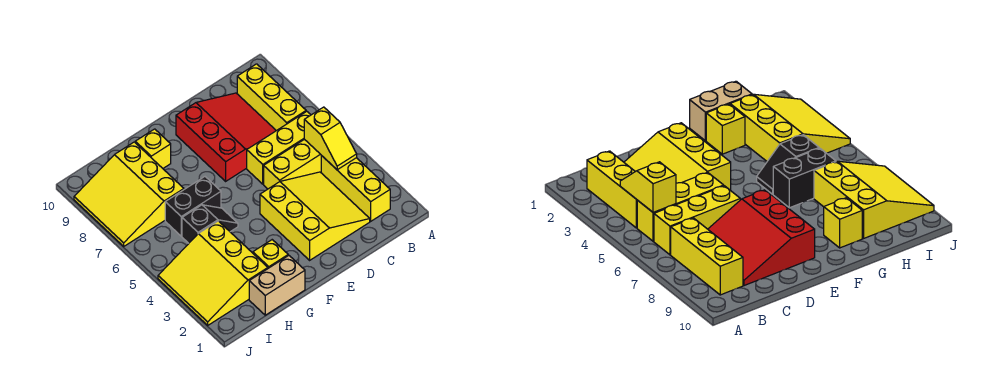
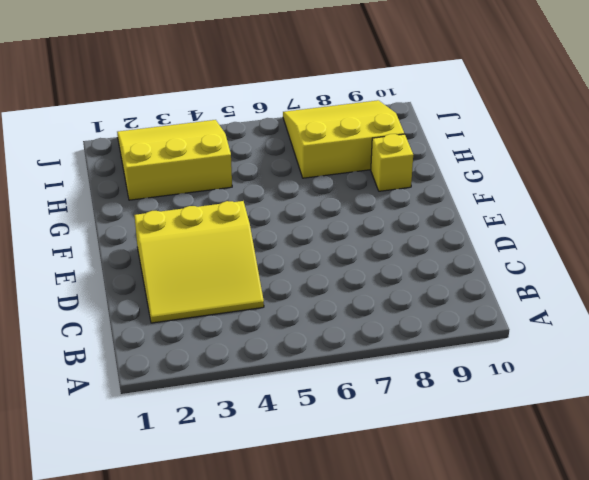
none -> yellow brick B2:B4 level 1
none -> yellow brick B5:D5 level 1
none -> yellow brick B6:D6 level 1

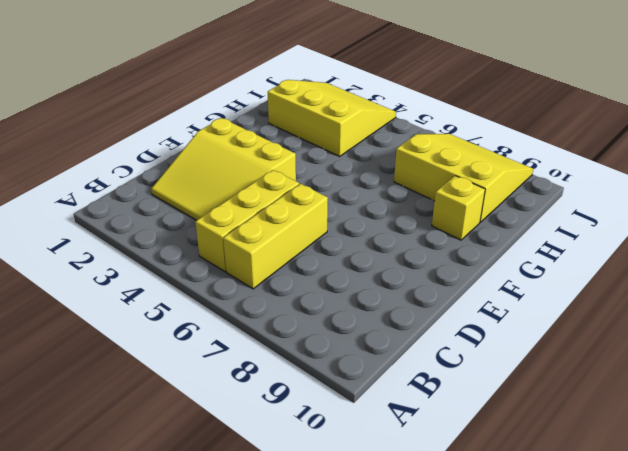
none -> yellow brick B2:B4 level 1
none -> yellow brick B7:B9 level 1
none -> red slope C7:E9 level 1 top E

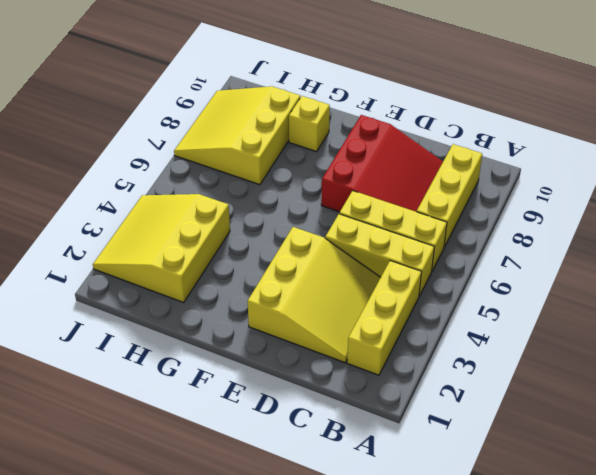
none -> tan brick G1:H1 level 1
none -> yellow brick G2 level 1
none -> black slope G5:H5 level 1 top H

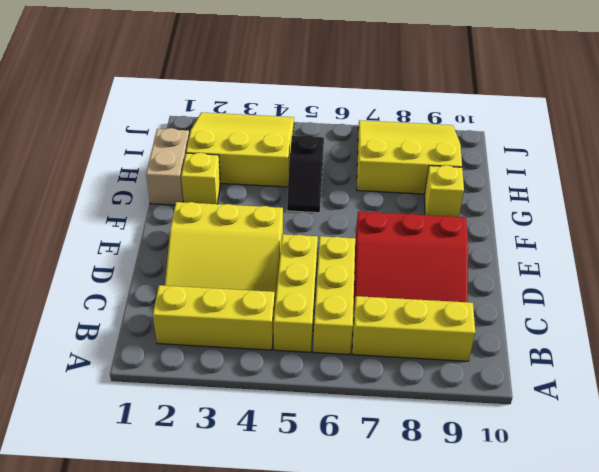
none -> black brick G6:H6 level 1
none -> yellow slope B4:B5 level 2 top 5

